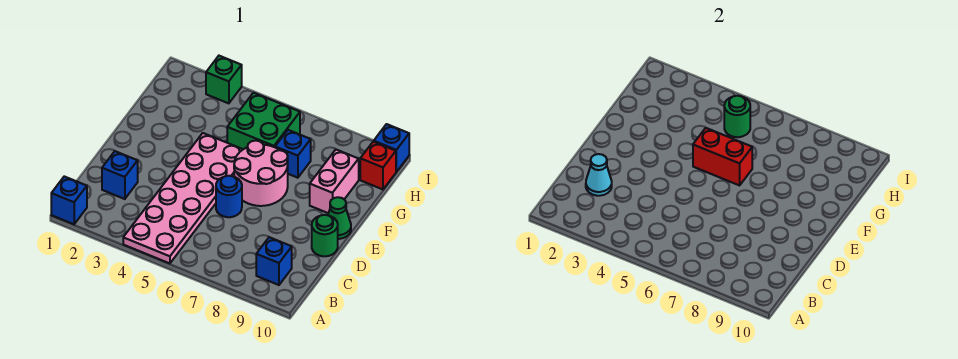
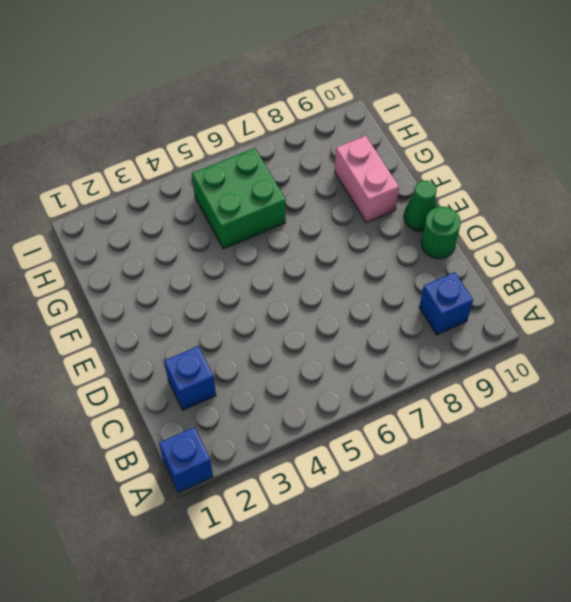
none -> pink plate A4:F5 level 1
none -> blue round brick D6 level 1
none -> pink round brick E6:F7 level 1

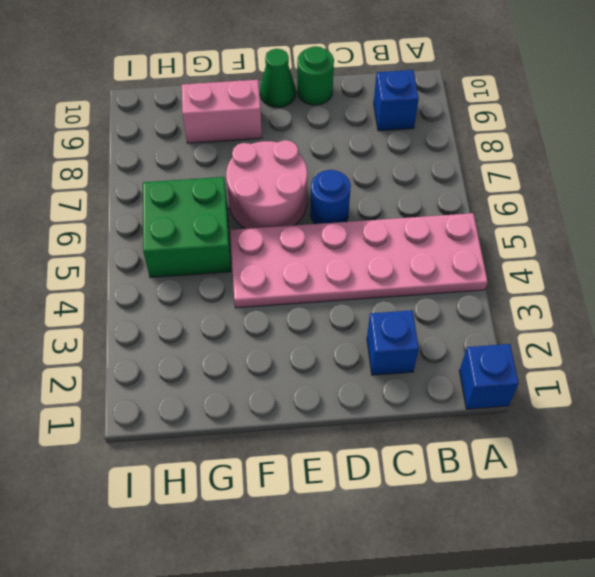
none -> blue brick G7 level 1
none -> red brick H10 level 1
none -> green brick I3 level 1

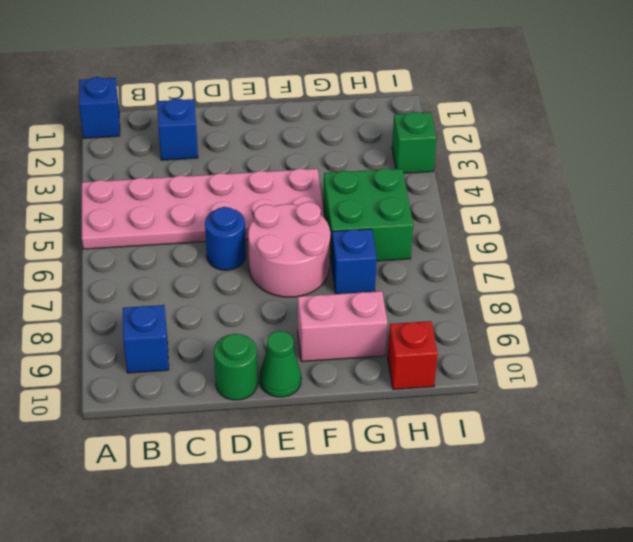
none -> blue brick I10 level 1
none -> cyan cone C2 level 2
none -> red brick F5:F6 level 2

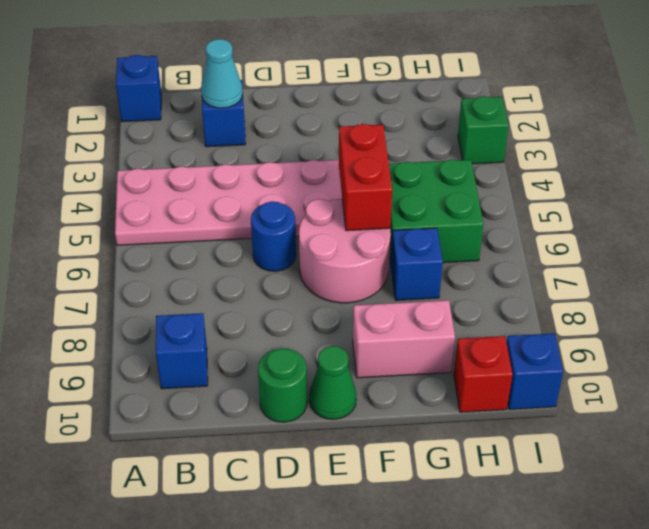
none -> green round brick H5 level 2

